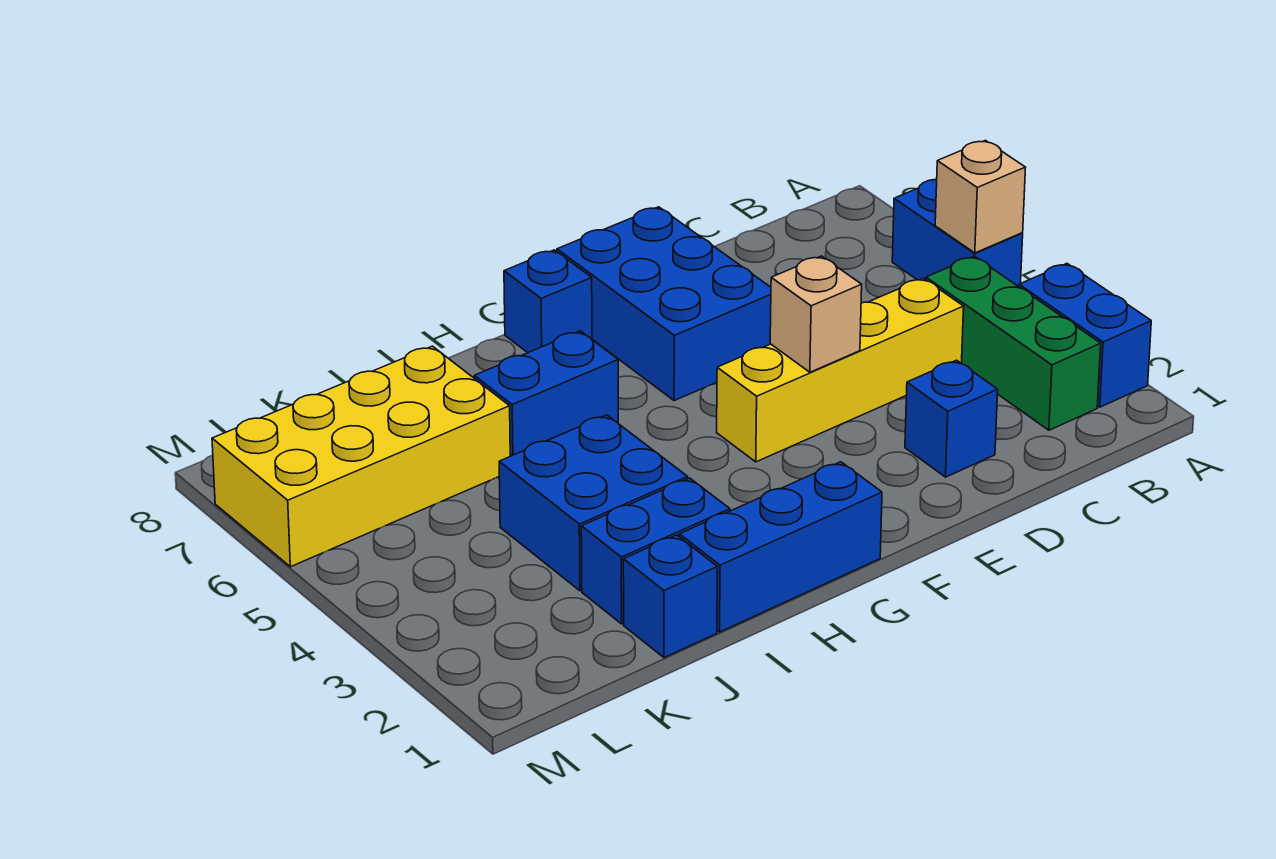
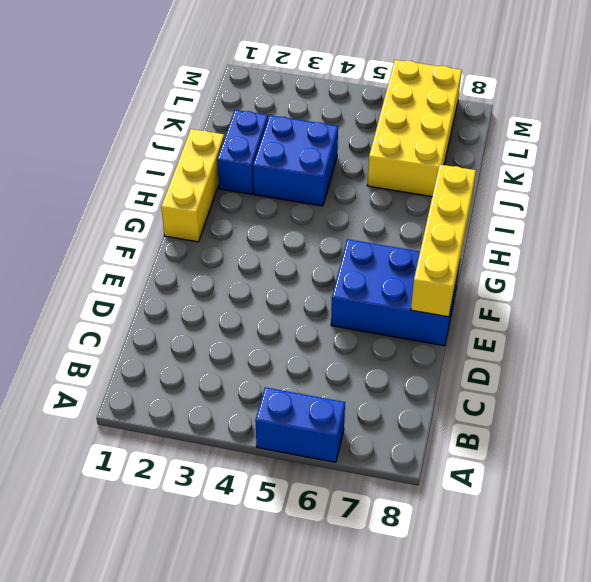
yellow brick E8:H8 level 2 -> yellow brick C4:F4 level 1
yellow brick G1:I1 level 1 -> blue brick G1:I1 level 1
none -> blue brick A2:A3 level 1
none -> green brick B2:B4 level 1
none -> blue brick D2 level 1

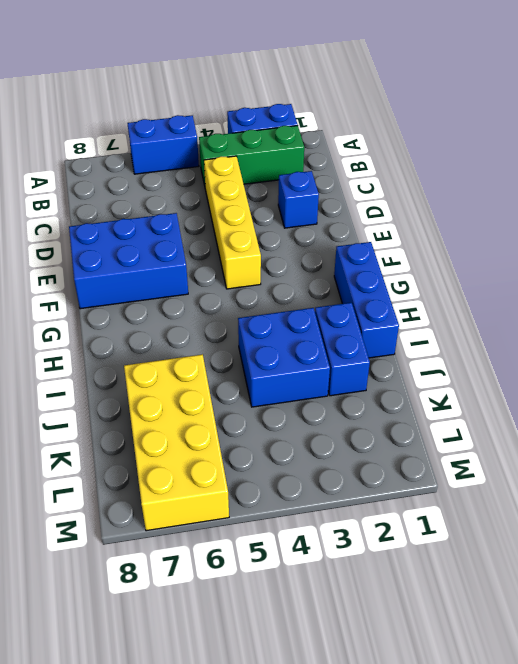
none -> blue brick G8 level 1
none -> blue brick H6:I6 level 1
none -> blue brick J1 level 1

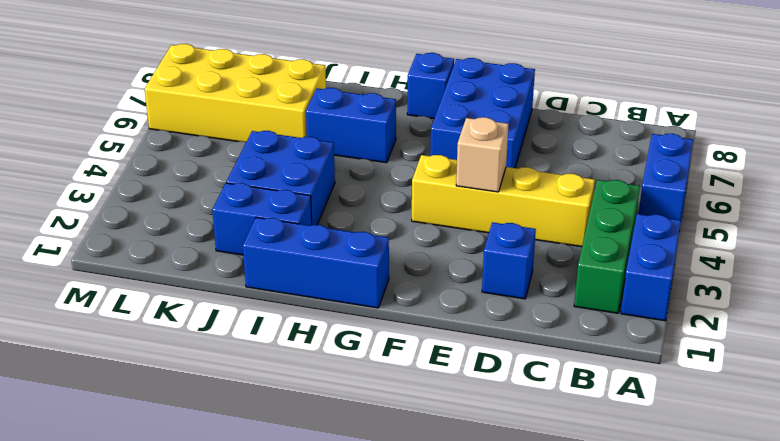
none -> blue brick J1 level 1
none -> tan brick A5 level 2

